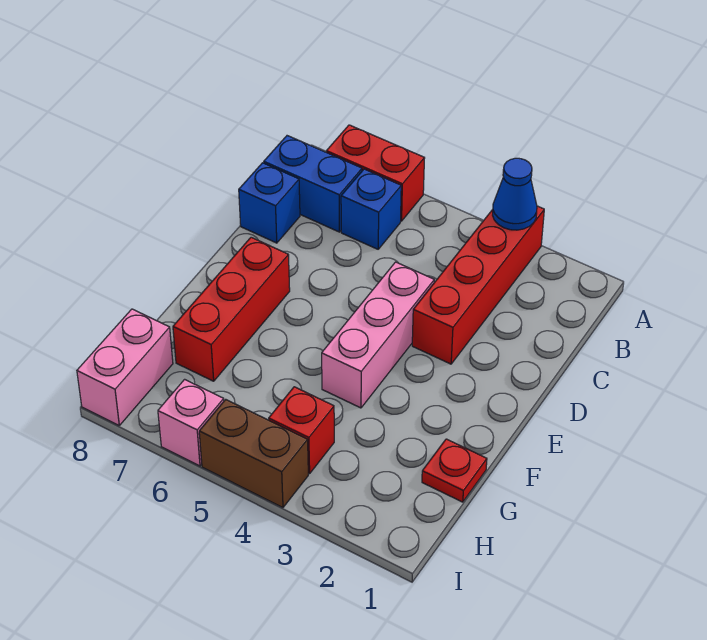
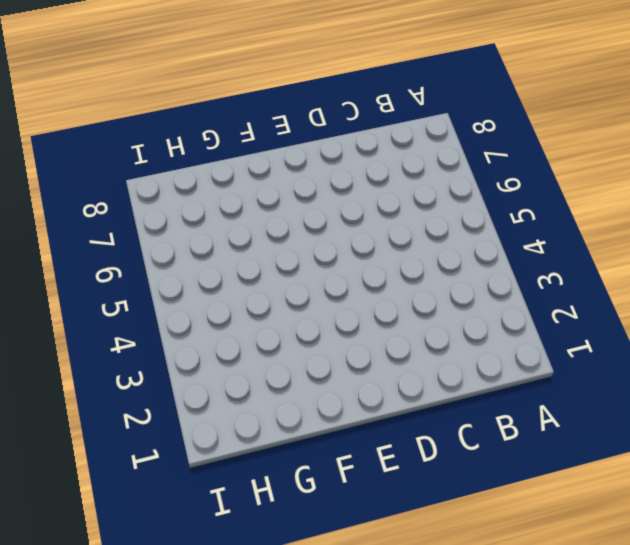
none -> red brick A3:D3 level 1
none -> red brick A6:A7 level 1
none -> blue brick B6 level 1

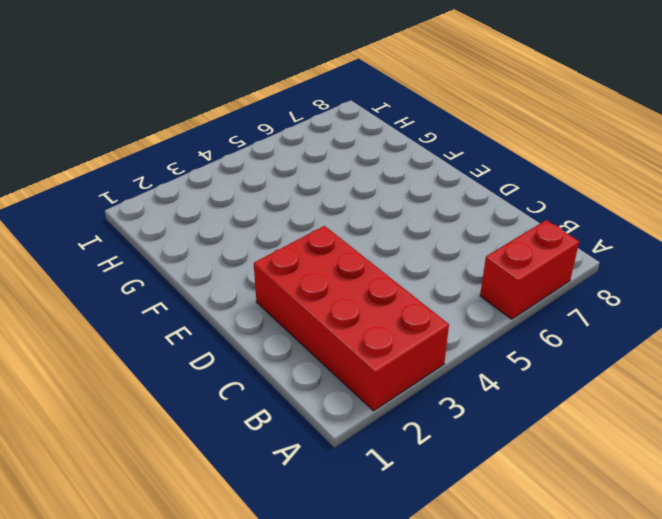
red brick A2:D3 level 1 -> red brick A3:D3 level 1
none -> blue brick B6 level 1
none -> blue brick B7:B8 level 1
none -> blue brick C8 level 1

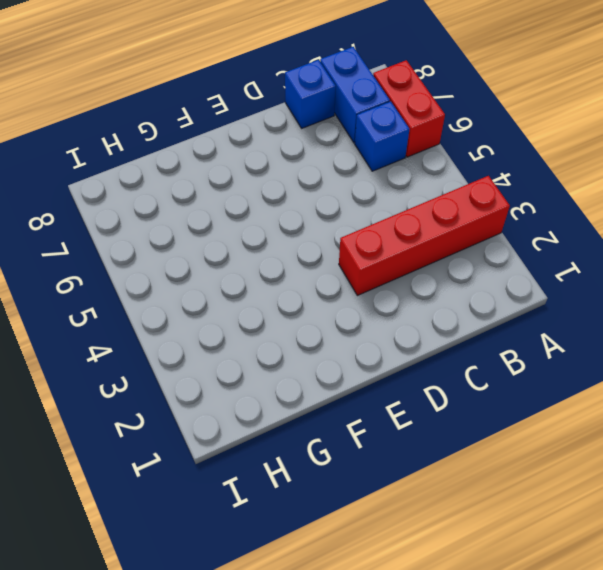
none -> pink brick D4:F4 level 1
none -> red brick E7:G7 level 1
none -> red plate G1 level 1

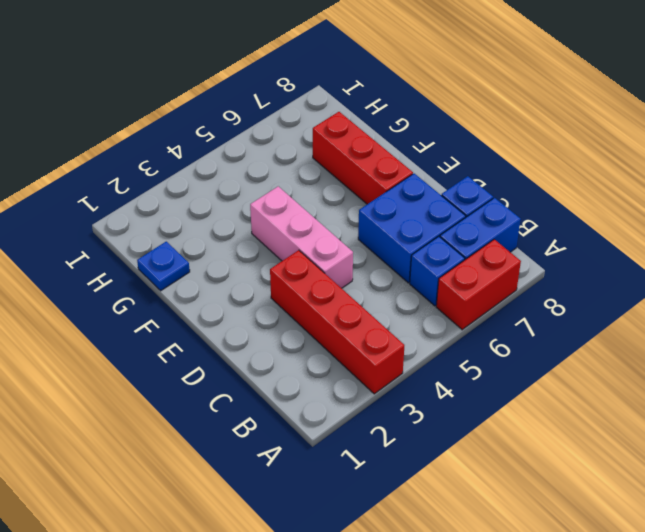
blue brick C6:D7 level 1 -> none
blue plate G1 level 1 -> red plate G1 level 1
none -> red brick H4 level 1
none -> pink brick H8:I8 level 1
none -> brown brick I4:I5 level 1

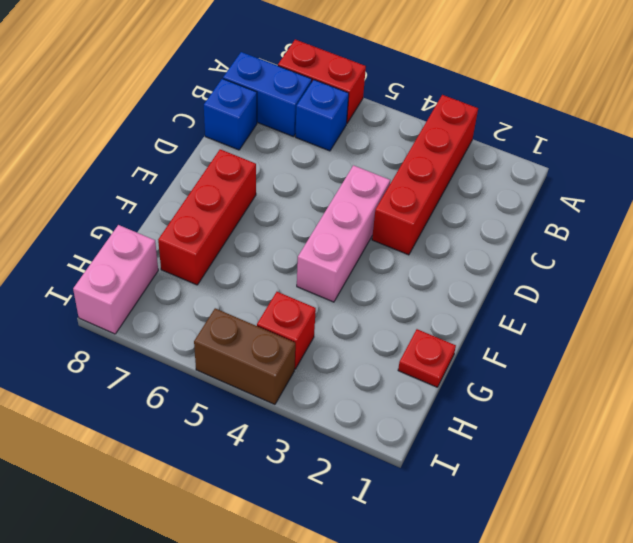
none -> pink brick I6 level 1
none -> blue cone A3 level 2

